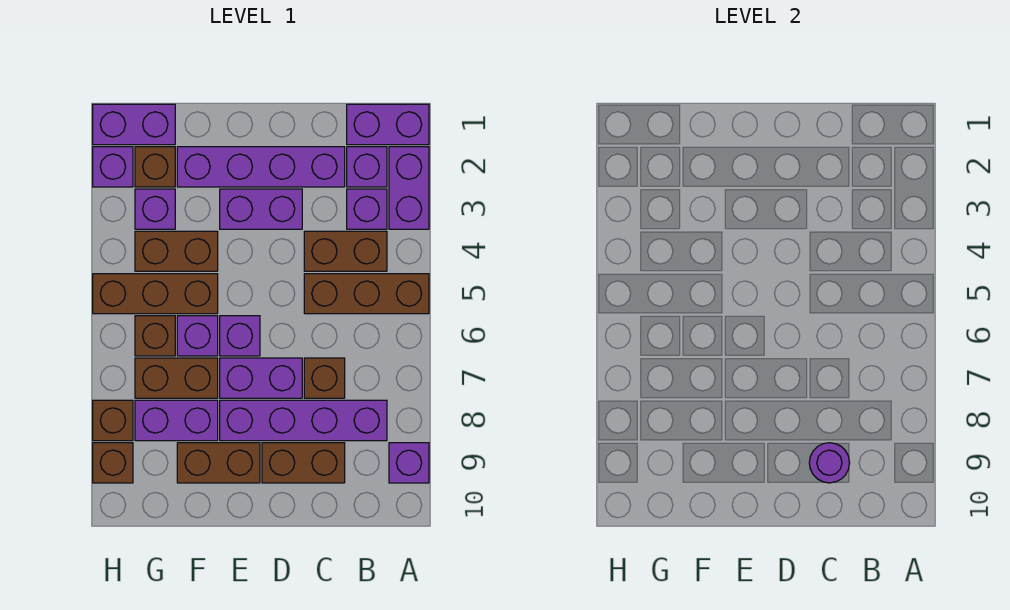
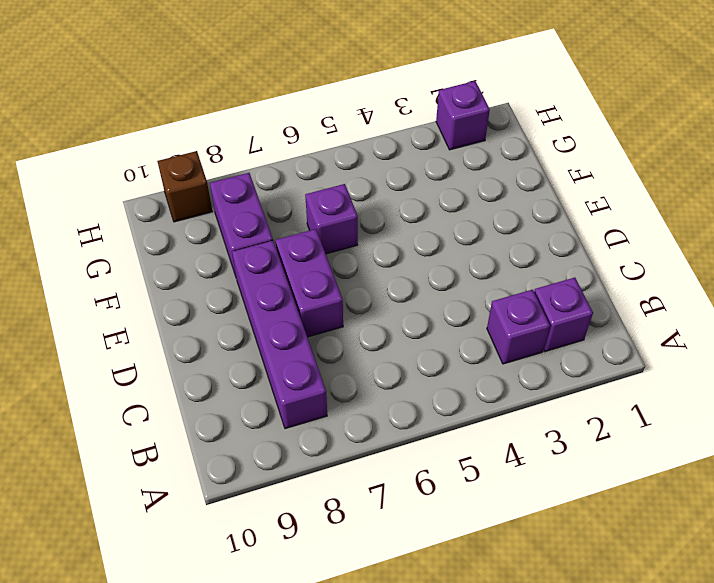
none -> purple brick A1:B1 level 1
none -> purple brick A2:A3 level 1
none -> brown brick A5:C5 level 1

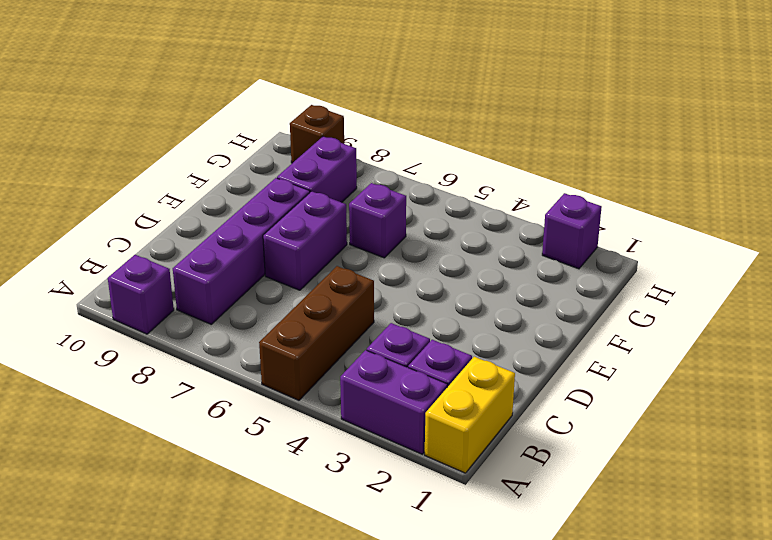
yellow brick A1:B1 level 1 -> purple brick A1:B1 level 1
none -> brown brick B4:C4 level 1
none -> purple brick C2:F2 level 1
none -> brown brick C7 level 1

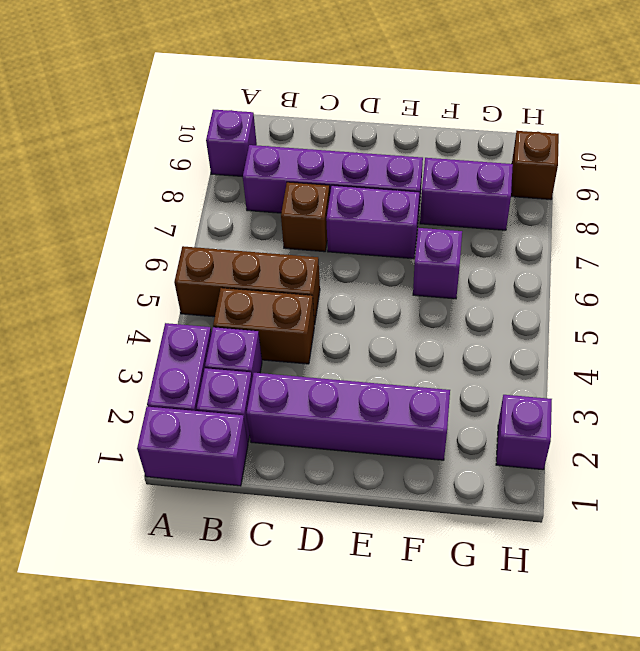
none -> brown brick C9:D9 level 1
none -> purple brick D3:E3 level 1
none -> purple brick E6 level 1

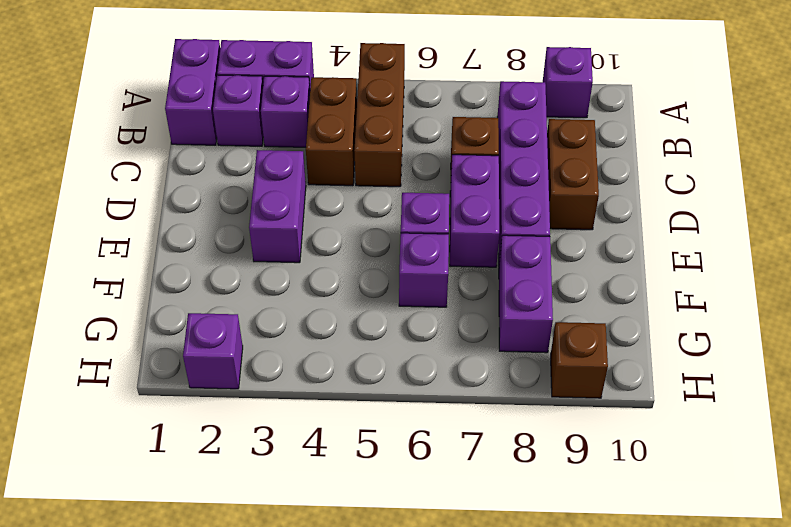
none -> purple brick C2:F2 level 1
none -> brown brick E9:F9 level 1
none -> brown brick F4:G4 level 1

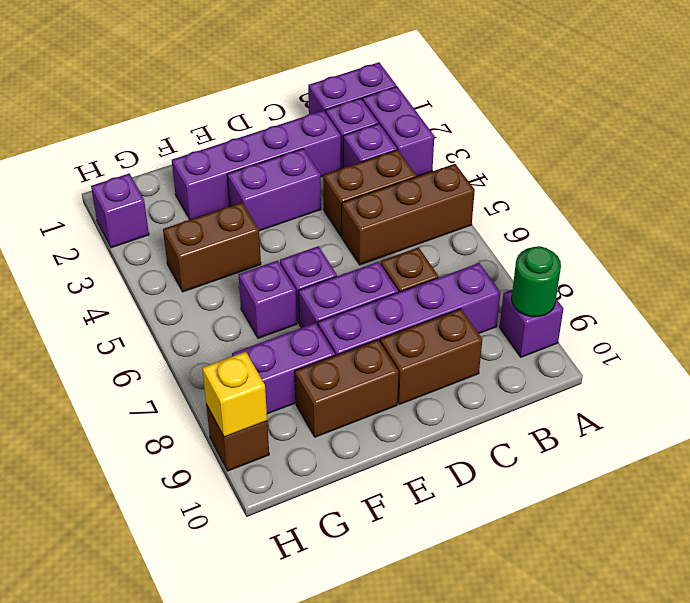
green round brick A9 level 2 -> none
yellow brick H9 level 2 -> none
none -> brown brick F5:H5 level 1
none -> brown brick F7:G7 level 1
none -> purple brick G1:H1 level 1

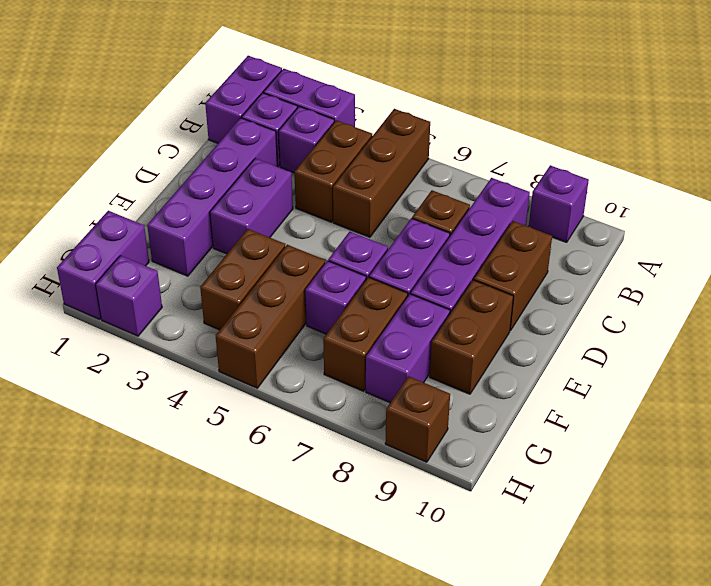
none -> brown brick G2 level 1
none -> purple brick G3 level 1
none -> brown brick G6 level 1

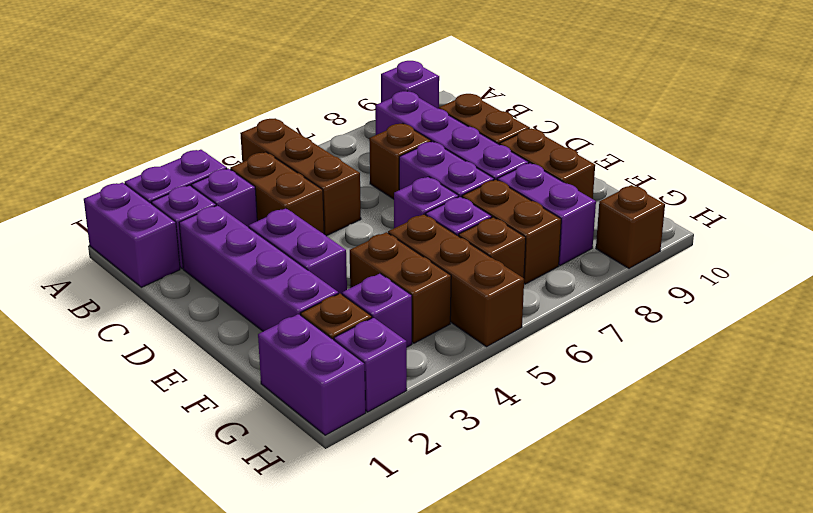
none -> brown brick H8 level 1
none -> purple round brick C9 level 2

